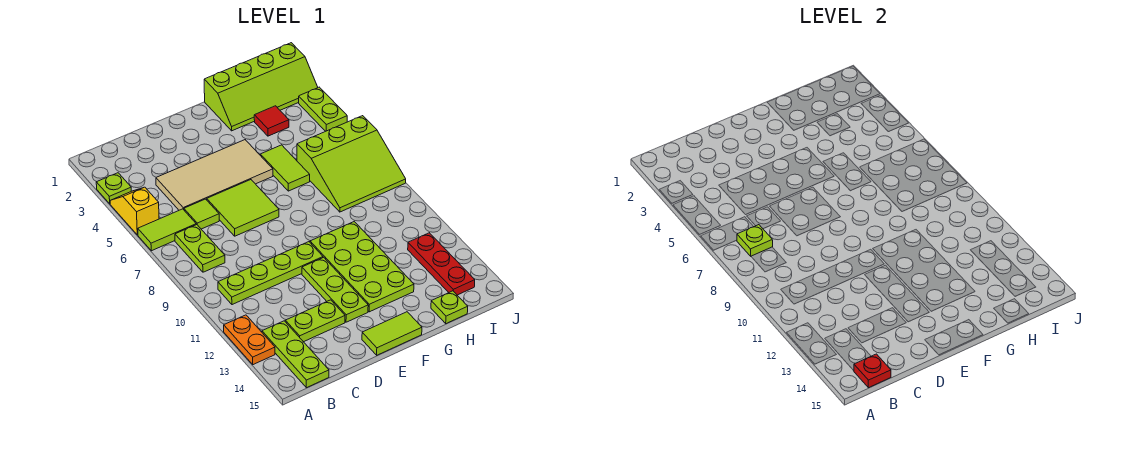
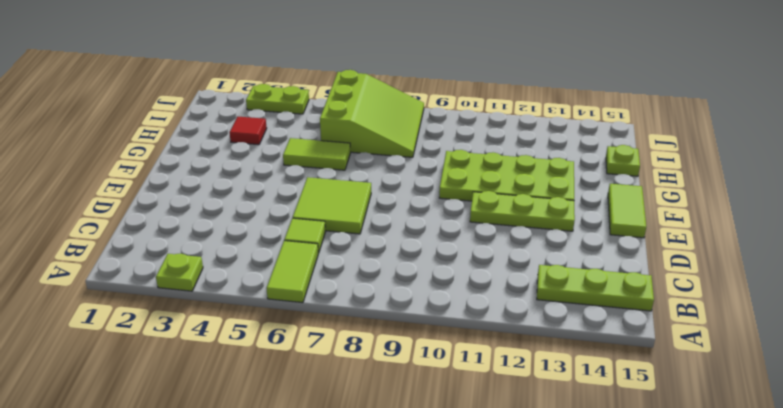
none -> yellow slope A4:A5 level 1 top 5
none -> orange plate A12:A13 level 1
none -> lime plate B7:B8 level 1

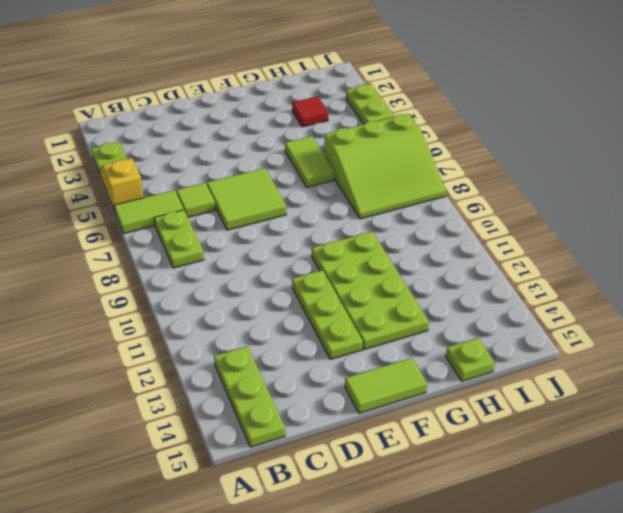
none -> orange plate A12:A13 level 1
none -> lime plate B10:E10 level 1
none -> tan tile C4:F5 level 1

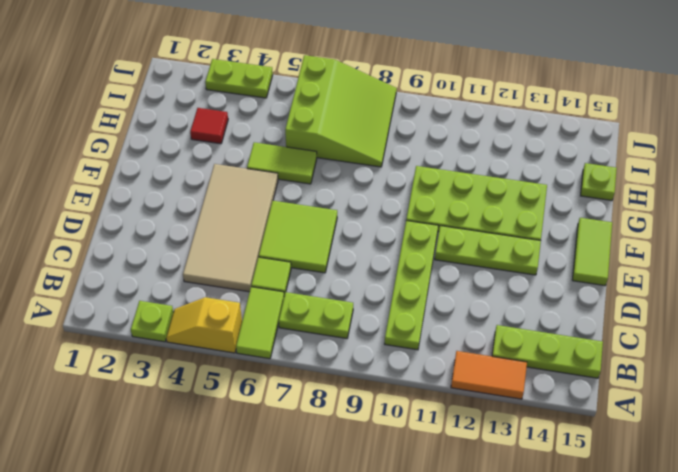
orange tile A12:A13 level 1 -> orange plate A12:A13 level 1
none -> lime plate C13:D13 level 1
none -> lime slope G1:J2 level 1 top 1
none -> red plate I12:I14 level 1

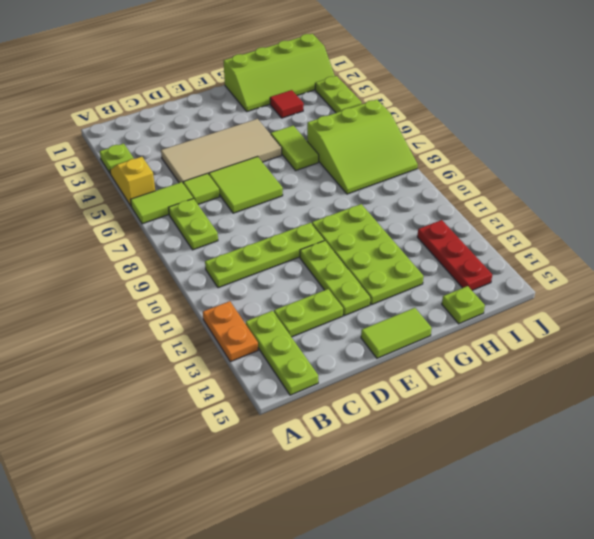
none -> lime plate B7 level 2
none -> red plate B15 level 2

